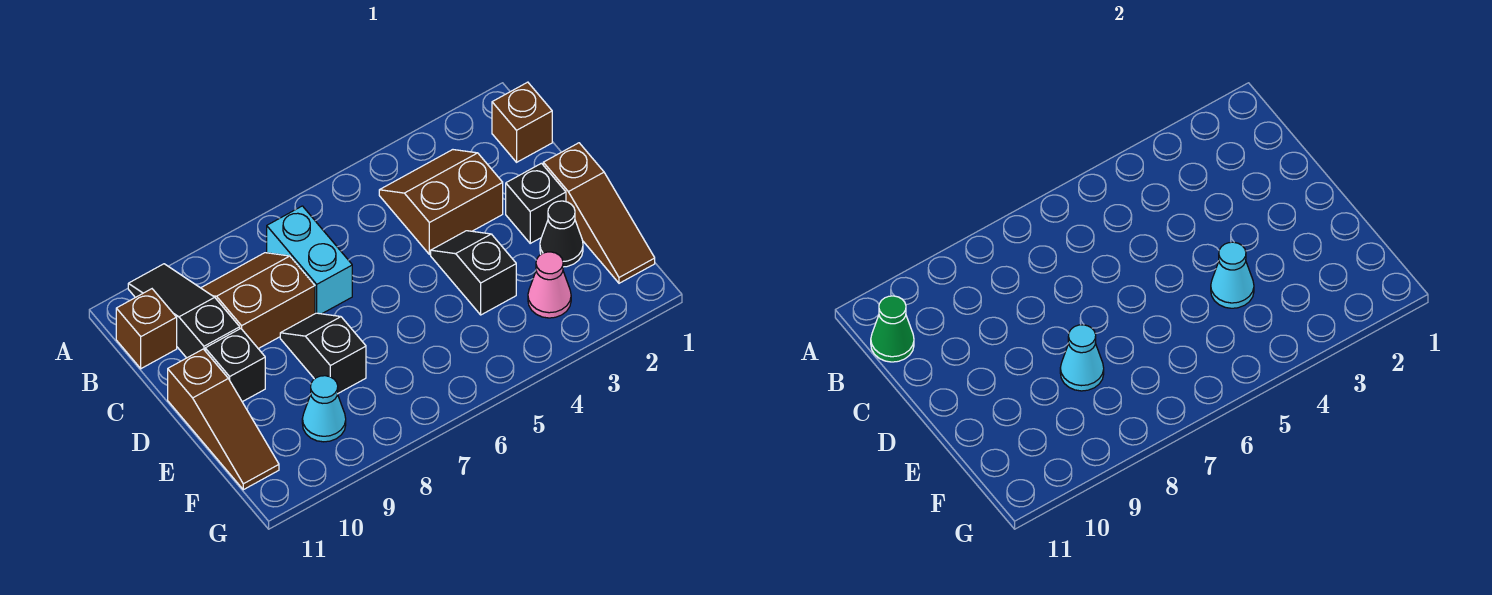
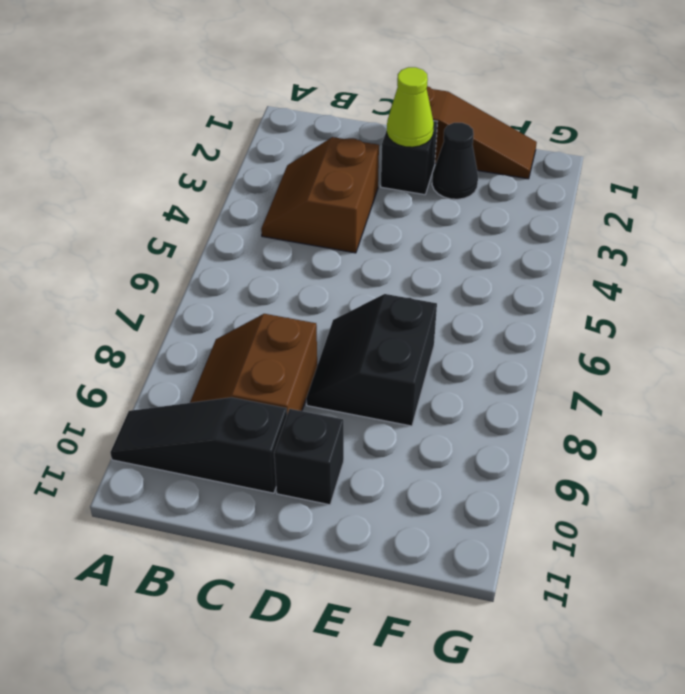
lime cone D2 level 2 -> none
black slope D7:E8 level 1 top E -> black slope D8:E8 level 1 top E
none -> brown brick B1 level 1
none -> cyan brick B7:C7 level 1
none -> brown brick B11 level 1

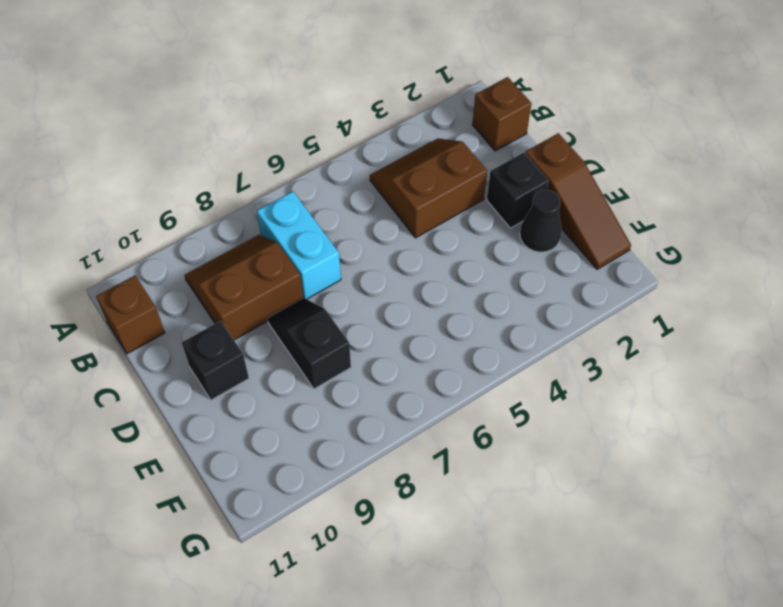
none -> black slope A10:C10 level 1 top C
none -> black slope D4:E4 level 1 top E
none -> brown slope D11:F11 level 1 top D

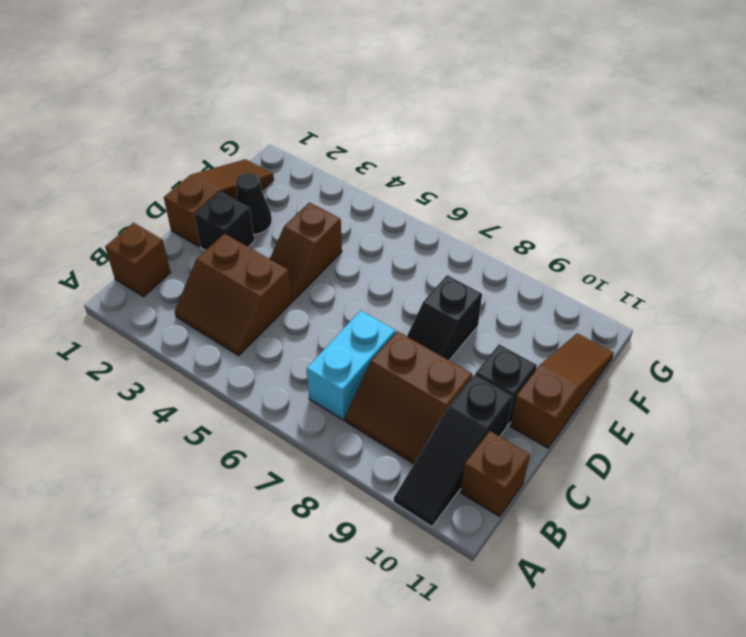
brown slope D4:E4 level 1 top E -> black slope D4:E4 level 1 top E
none -> pink cone F3 level 1
none -> cyan cone F9 level 1
none -> green cone B11 level 2

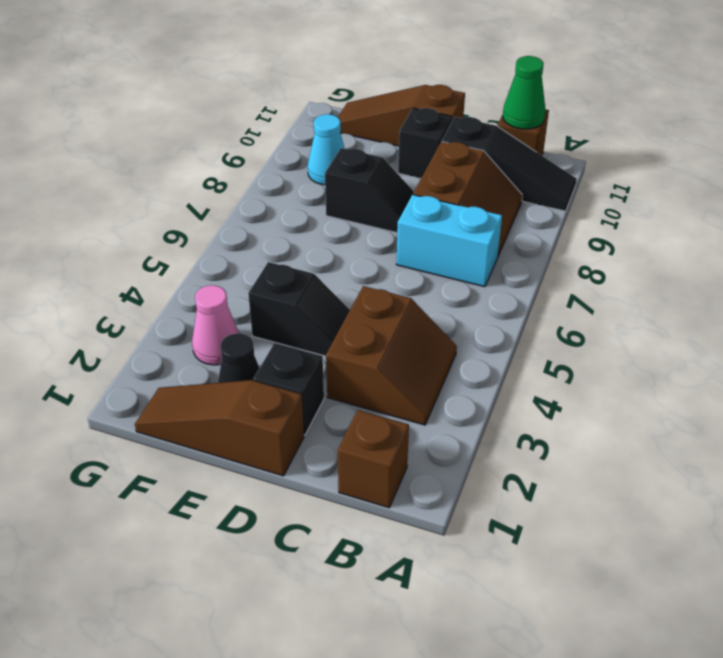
none -> cyan cone E4 level 2
none -> cyan cone E8 level 2

